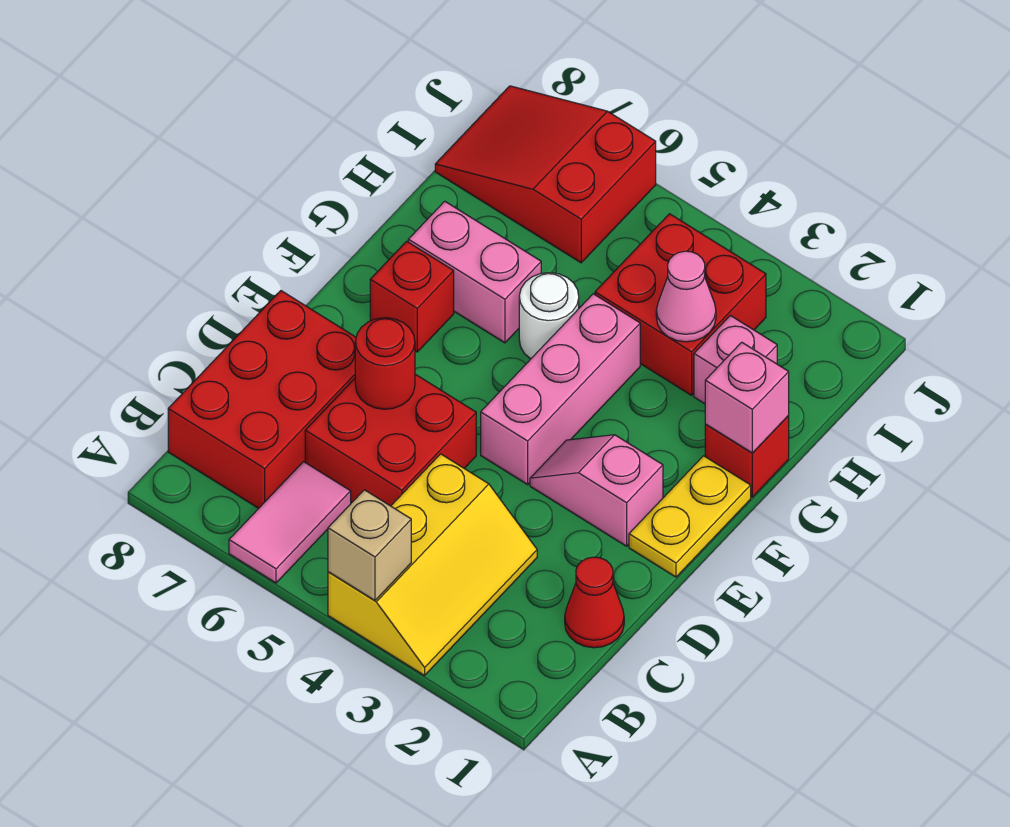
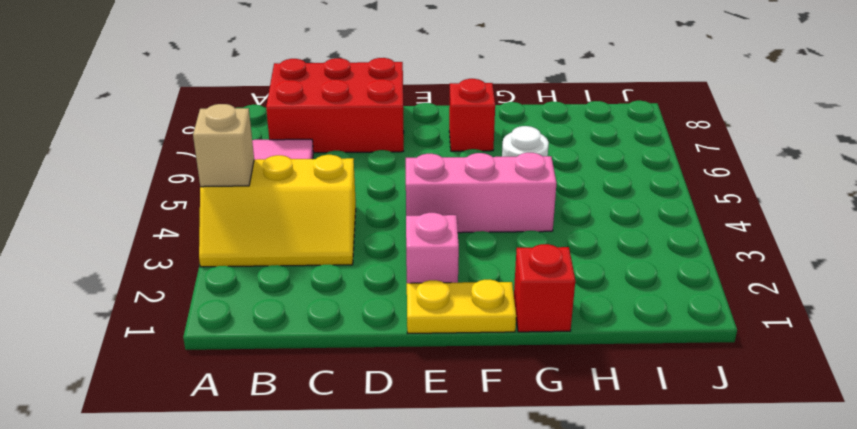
none -> red cone C1 level 1
none -> red brick C5:D6 level 1
none -> pink brick G6:G7 level 1

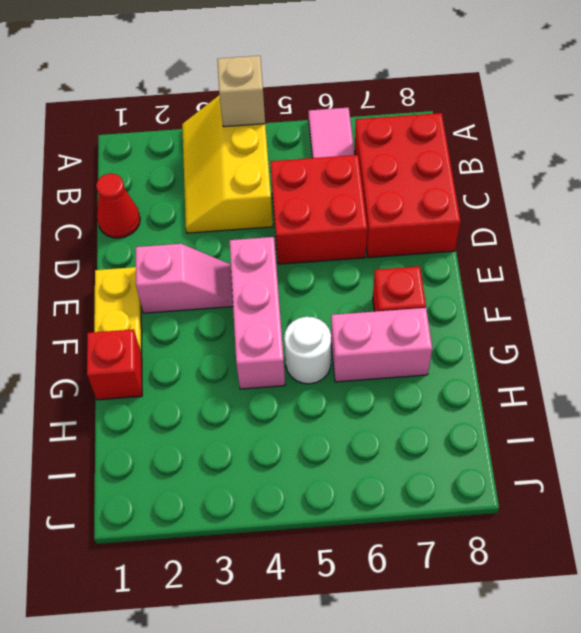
none -> pink brick H2 level 1
none -> red brick H3:I4 level 1
none -> red slope I6:J8 level 1 top 6

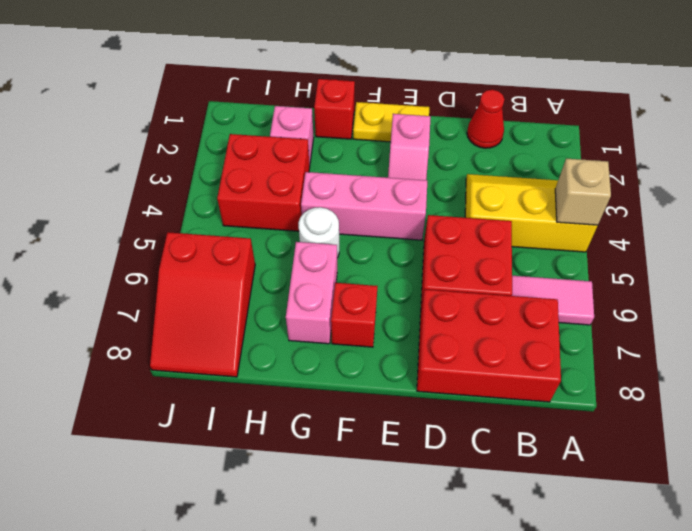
none -> red round brick D6 level 2
none -> pink brick G1 level 2
none -> pink cone H3 level 2

